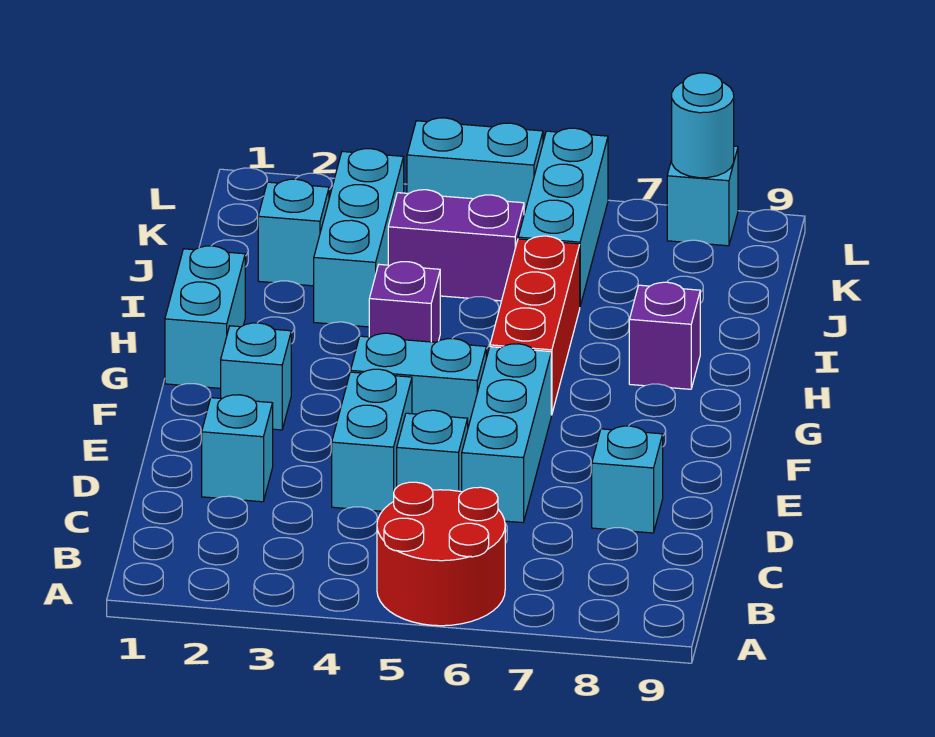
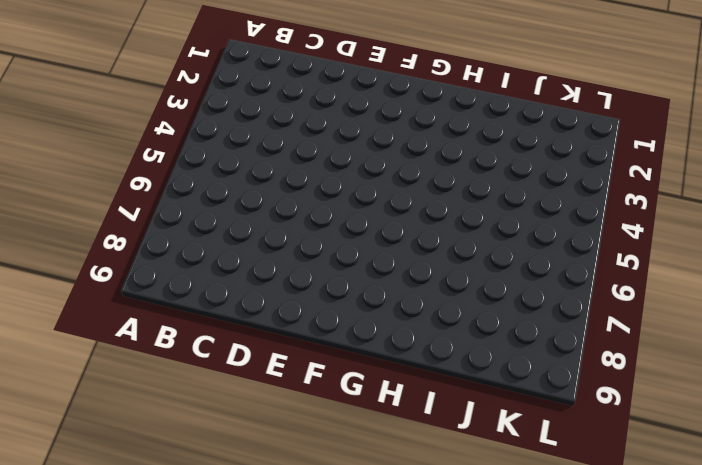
none -> red round brick A5:B6 level 1
none -> cyan brick D2 level 1
none -> cyan brick D4:E4 level 1

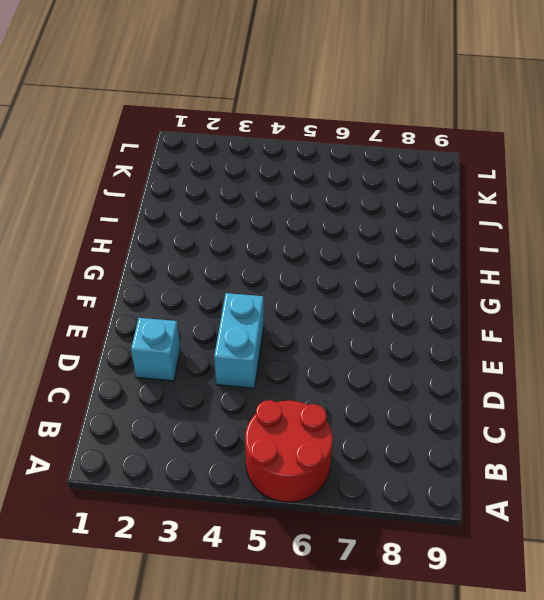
none -> cyan brick D5 level 1
none -> cyan brick D6:F6 level 1
none -> cyan brick D8 level 1

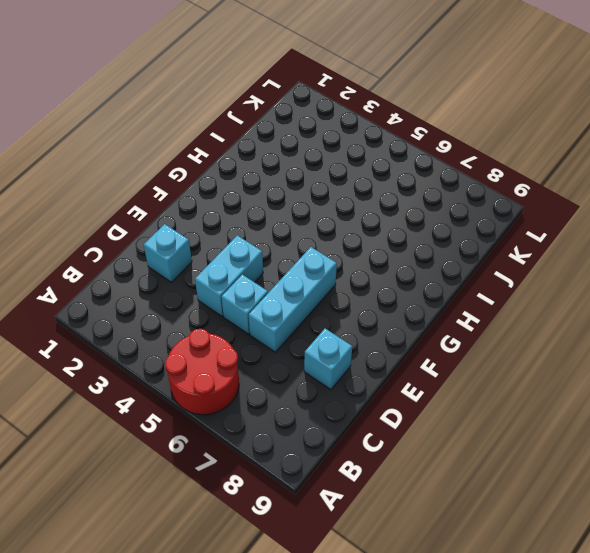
none -> cyan brick F2 level 1
none -> cyan brick F4:F5 level 1
none -> cyan brick G1:H1 level 1

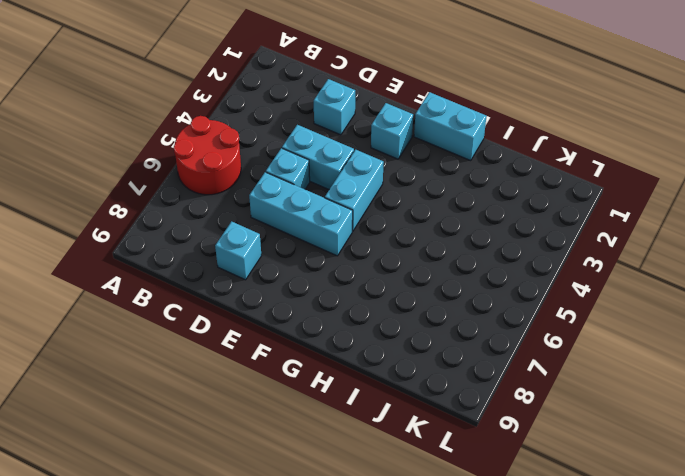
none -> red brick G6:I6 level 1
none -> purple brick H4 level 1
none -> purple brick H8 level 1

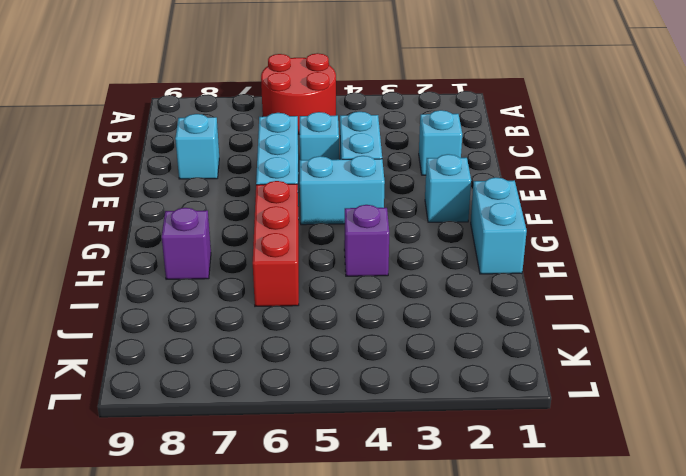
none -> cyan brick I3:K3 level 1
none -> cyan brick J2 level 1
none -> purple brick J4:J5 level 1

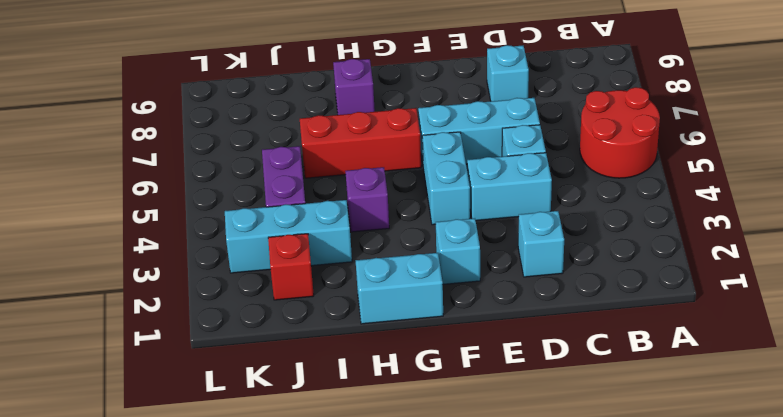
red brick J2 level 1 -> cyan brick J2 level 1
none -> cyan brick J6:L6 level 1
none -> cyan brick L4:L5 level 1
none -> cyan brick L8 level 1

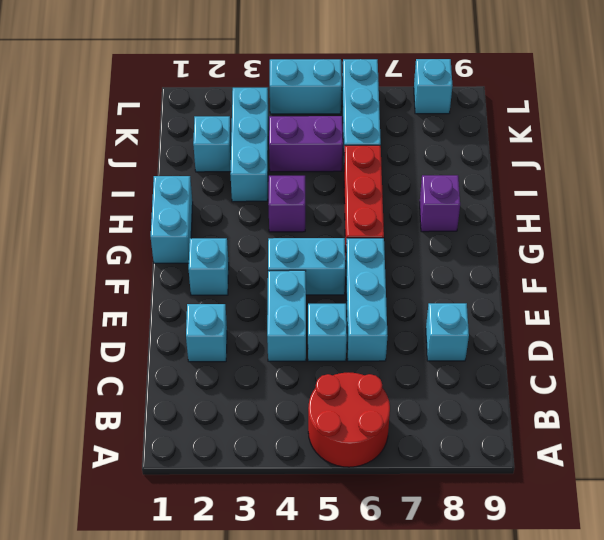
none -> cyan round brick L8 level 2

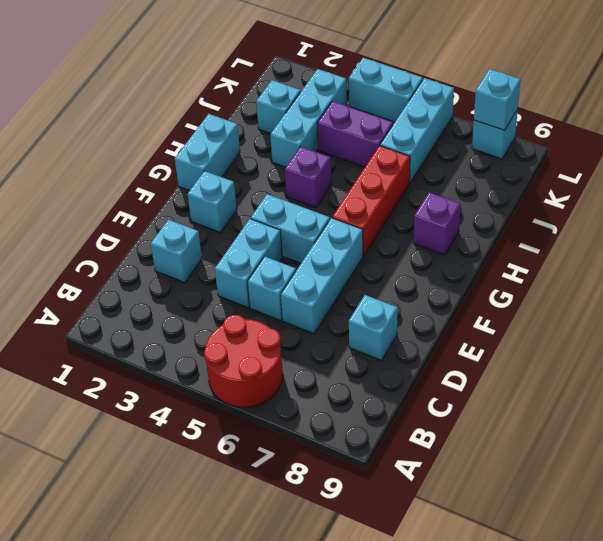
cyan brick L8 level 2 -> cyan round brick L8 level 2

